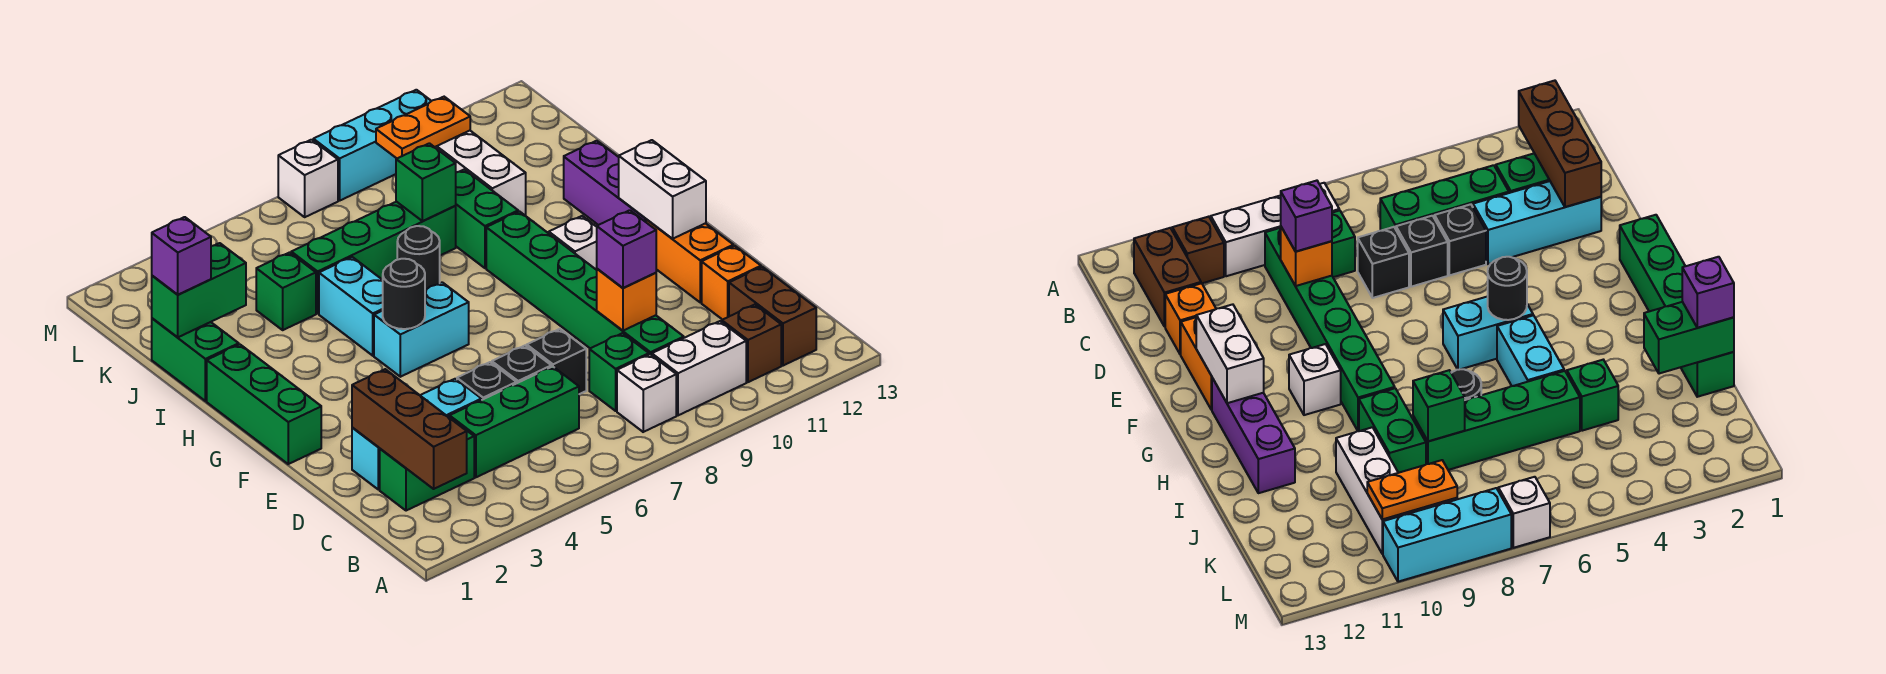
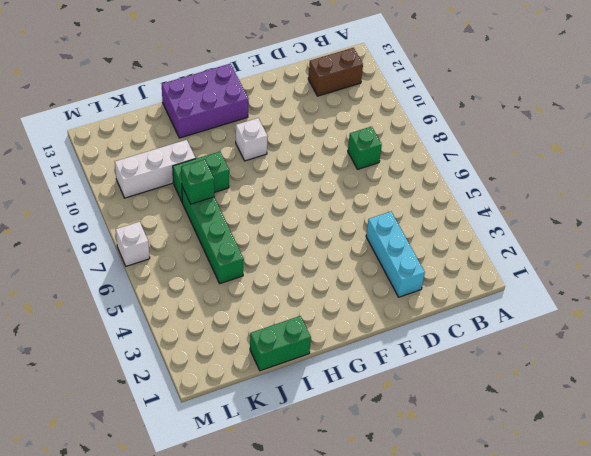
purple brick G12:I13 level 1 -> purple brick G12:I12 level 1
none -> white brick B8 level 1
none -> white brick B9:B10 level 1
none -> brown brick B11 level 1
none -> green brick C2:C3 level 1

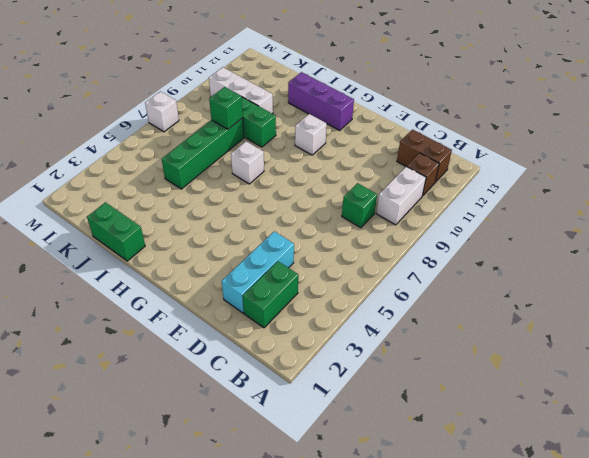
white brick H7 level 1 -> white brick B8 level 1
none -> green brick C4:C6 level 1
none -> green brick C9:H9 level 1
none -> black brick D5 level 1
none -> black brick D6 level 1

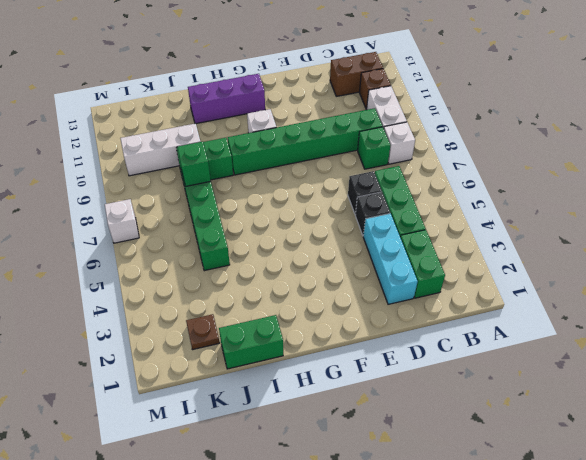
brown plate K2 level 1 -> none
none -> black brick D7 level 1
none -> orange brick D12 level 1
none -> orange brick E12:F12 level 1
none -> green brick F1:H1 level 1

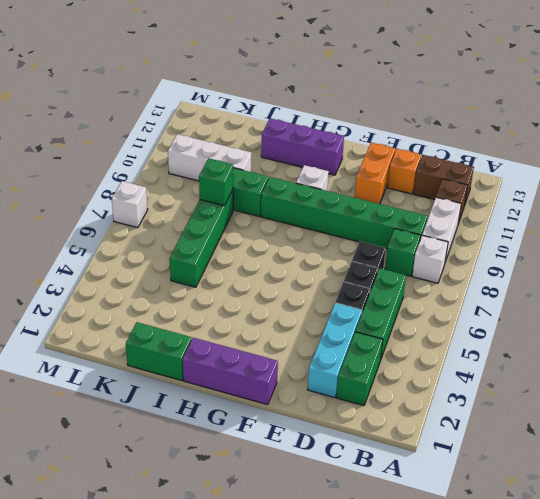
orange brick E11:E12 level 1 -> orange brick E12:F12 level 1
purple brick F1:H1 level 1 -> green brick F1:H1 level 1
none -> cyan brick G5:G6 level 1
none -> cyan brick H5:I5 level 1
none -> black round brick I7 level 1
none -> green brick J4 level 1

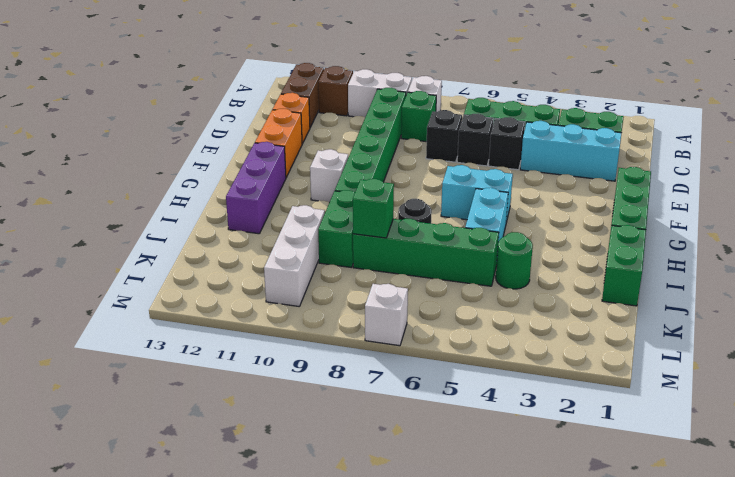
green round brick J4 level 1 -> green brick J4 level 1
none -> cyan brick M8:M10 level 1
none -> brown brick B2:D2 level 2
none -> orange brick D9 level 2
none -> white brick F12:G12 level 2

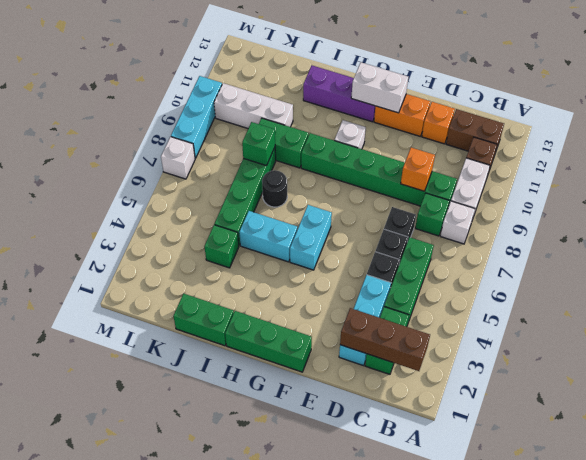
none -> black round brick G5 level 2
none -> green brick J1:J2 level 2
none -> orange plate L9:L10 level 2
none -> purple brick D9 level 3

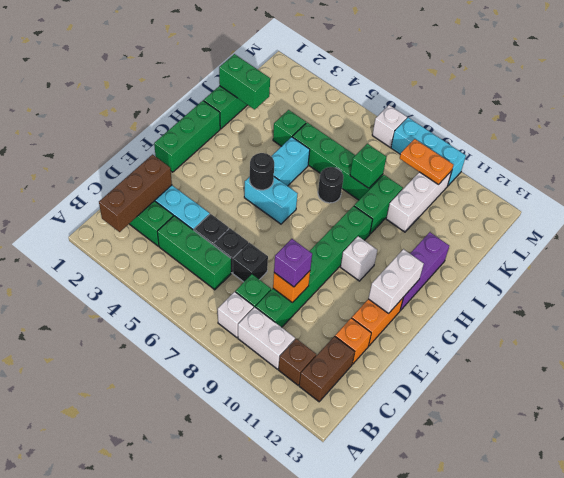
none -> purple brick J1 level 3

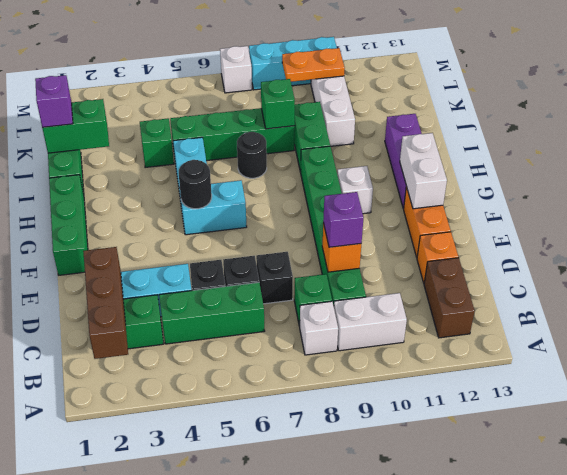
none -> brown brick B11 level 1

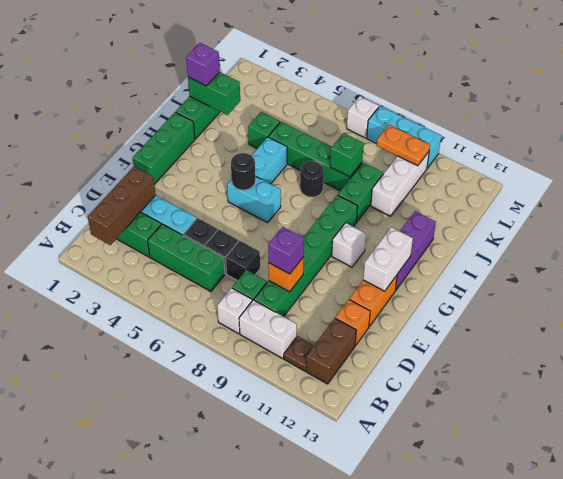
brown plate B11 level 1 -> brown brick B11 level 1

